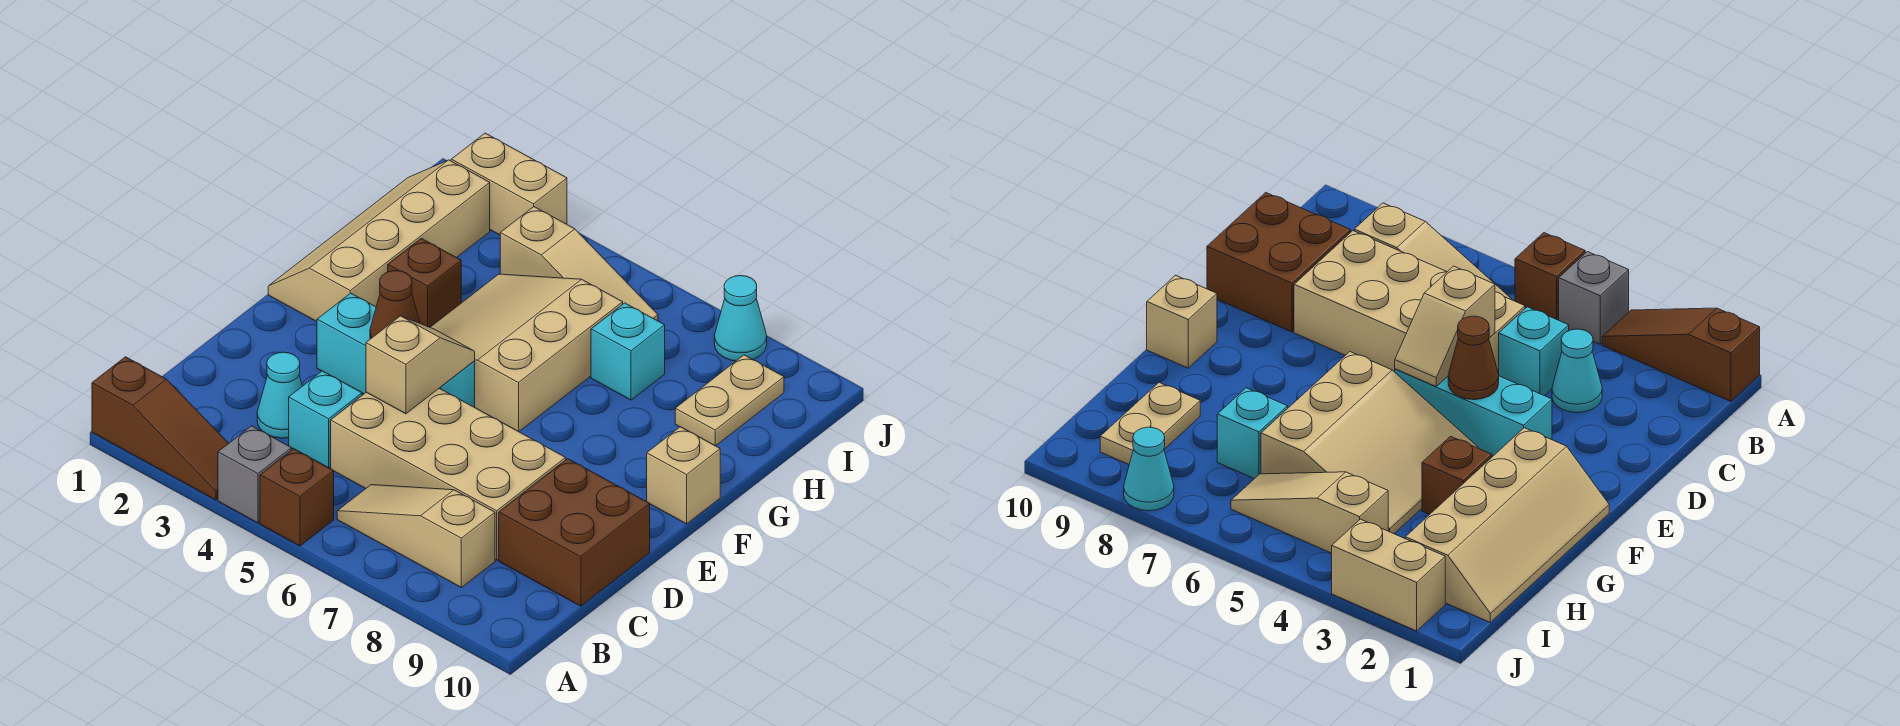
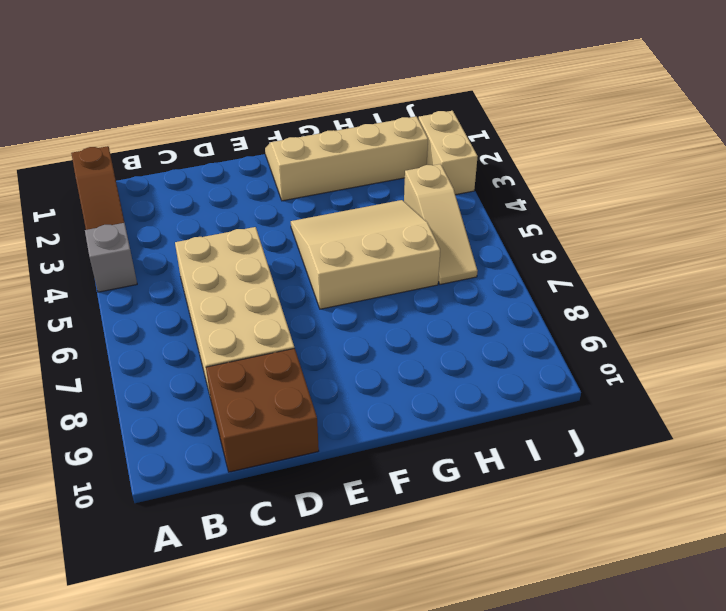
none -> brown brick A5 level 1
none -> tan slope B6:B8 level 1 top 8
none -> cyan cone C3 level 1

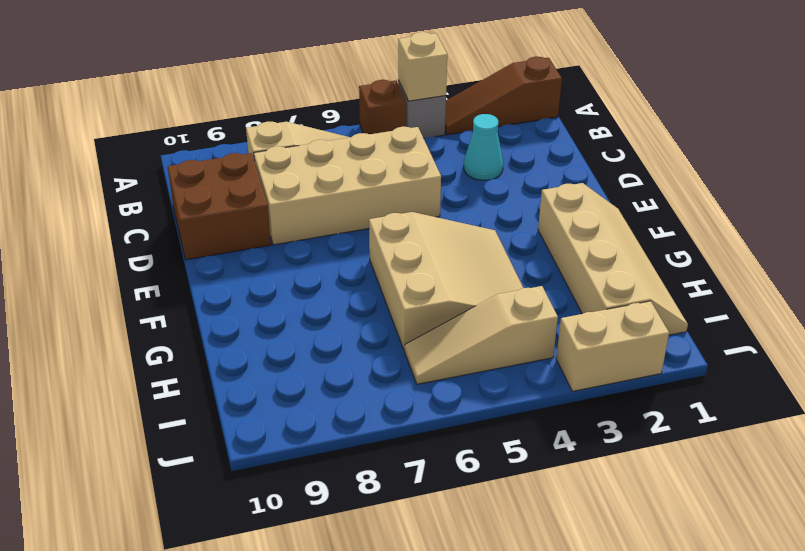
tan brick A4 level 2 -> tan brick F10 level 1
none -> cyan brick C4 level 1
none -> cyan brick E3:E5 level 1
none -> brown brick G3 level 1

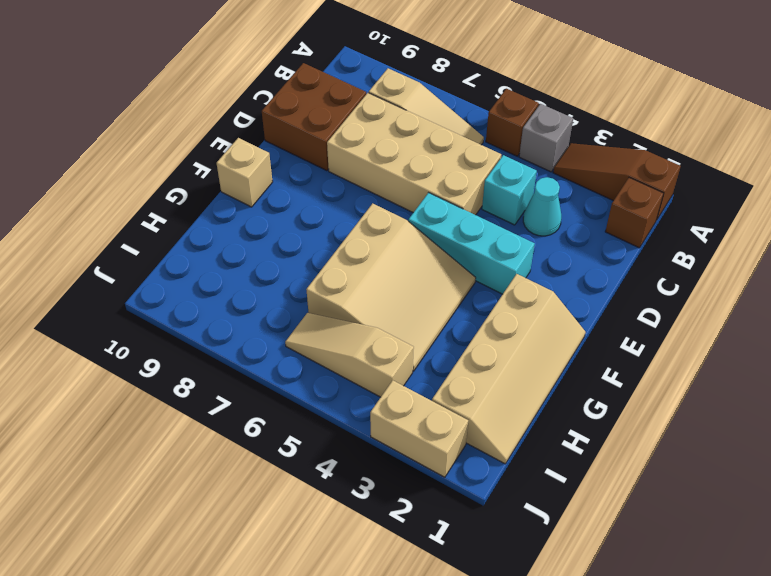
brown brick B1 level 1 -> brown brick G3 level 1
none -> cyan brick H7 level 1
none -> tan plate H9:I9 level 1
none -> cyan cone J8 level 1

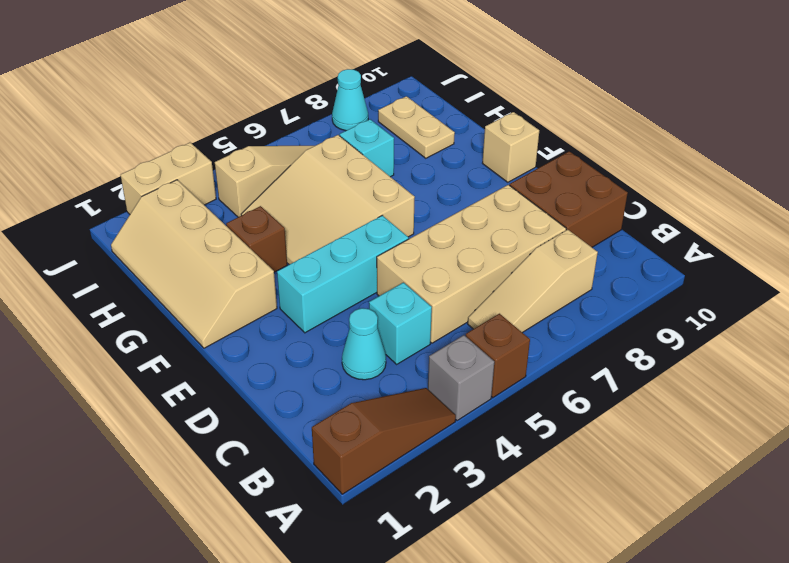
none -> tan slope D5:E5 level 2 top D
none -> brown cone E4 level 2

